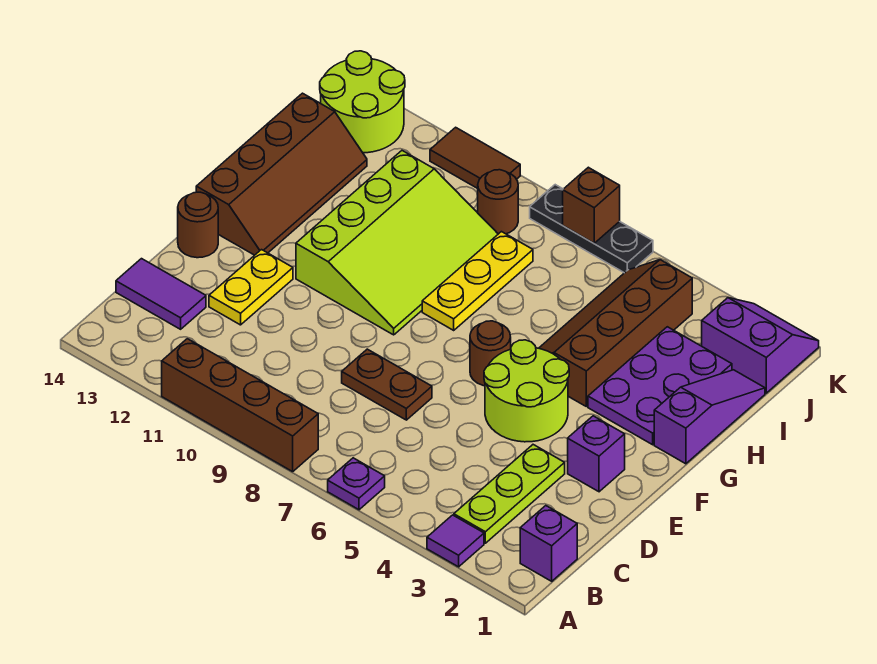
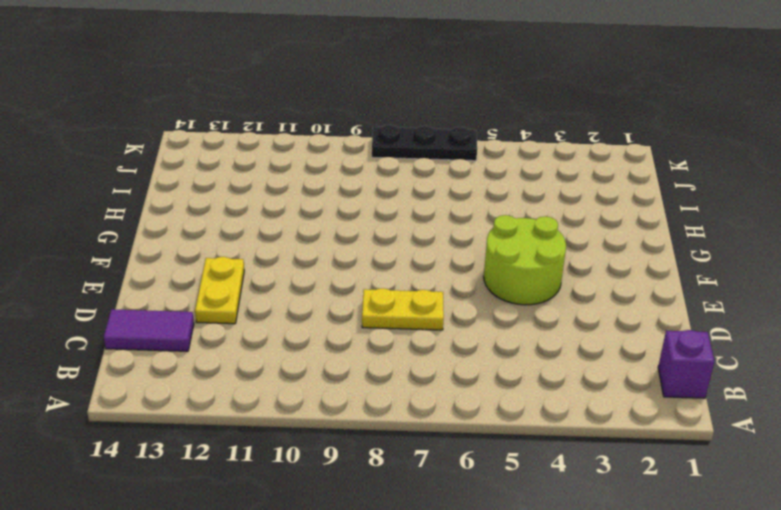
yellow plate D7:D8 level 1 -> brown plate D7:D8 level 1
none -> purple tile A3 level 1
none -> purple plate A6 level 1
none -> brown brick A8:A11 level 1

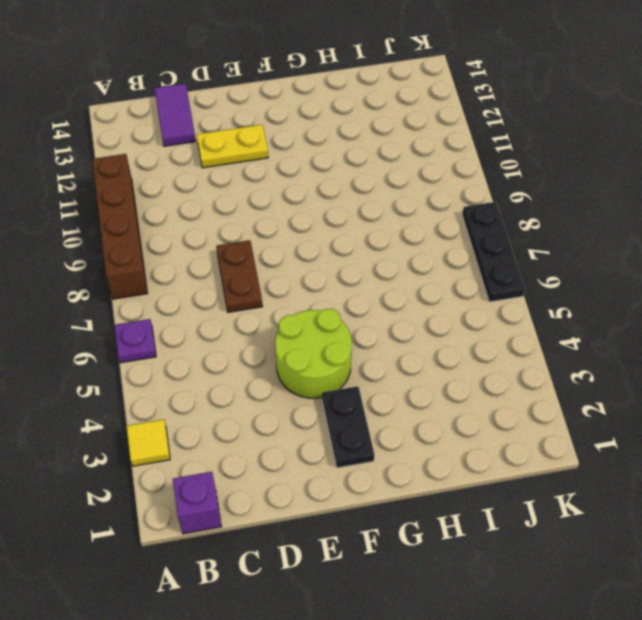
yellow tile A3 level 1 -> purple tile A3 level 1
black plate F2:F3 level 1 -> none
none -> lime plate B3:D3 level 1
none -> purple brick E2 level 1
none -> brown round brick E14 level 1

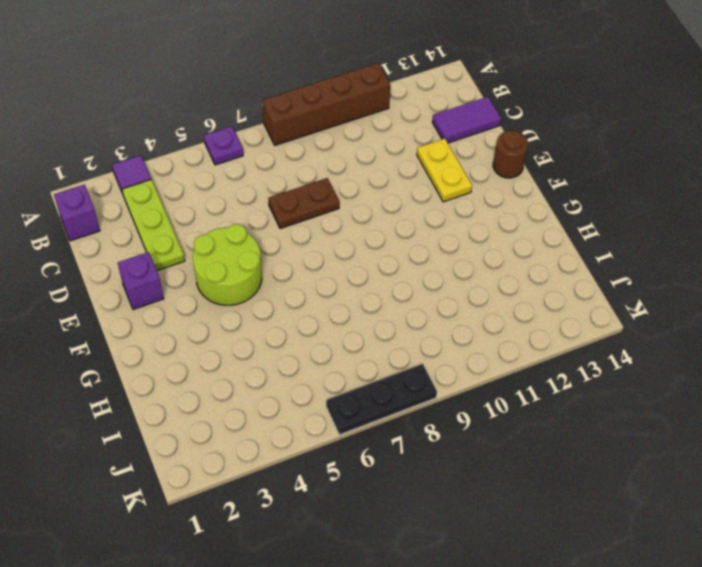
none -> brown round brick F6 level 1
none -> lime slope F9:I11 level 1 top 11
none -> brown slope F13:I14 level 1 top 14

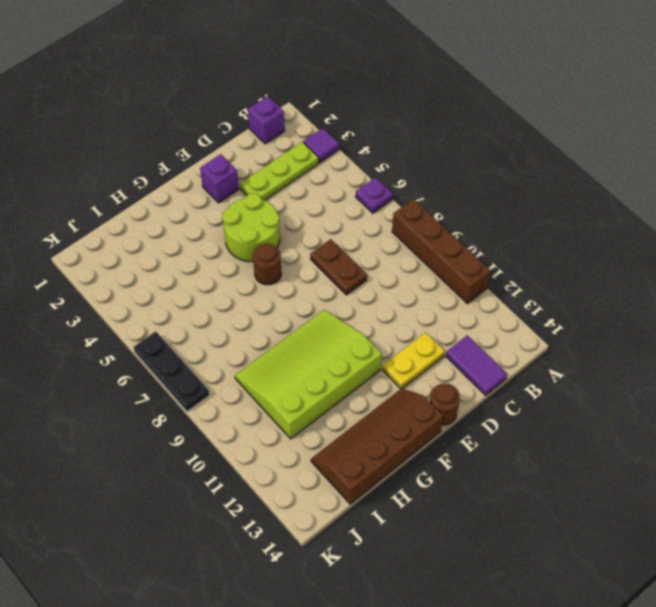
none -> purple slope G1:I1 level 1 top G
none -> purple plate G2:I3 level 1
none -> brown slope G4:J5 level 1 top 4

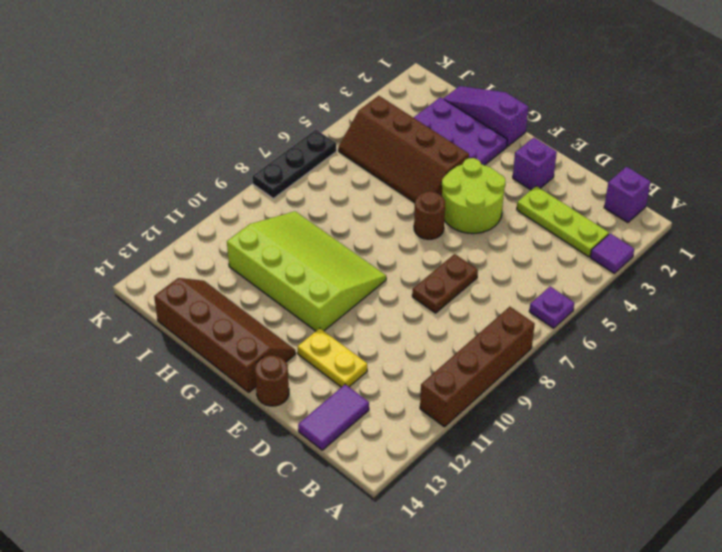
none -> yellow plate G8:I8 level 1
none -> purple slope J1:K2 level 1 top J
none -> brown round brick J9 level 1

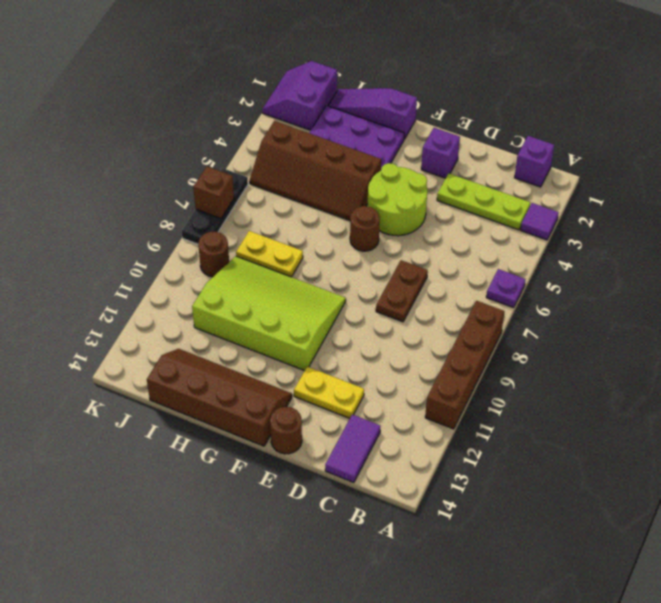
yellow plate H8:I8 level 1 -> yellow plate G8:I8 level 1
none -> lime round brick J13:K14 level 1
none -> brown tile K10:K11 level 1

